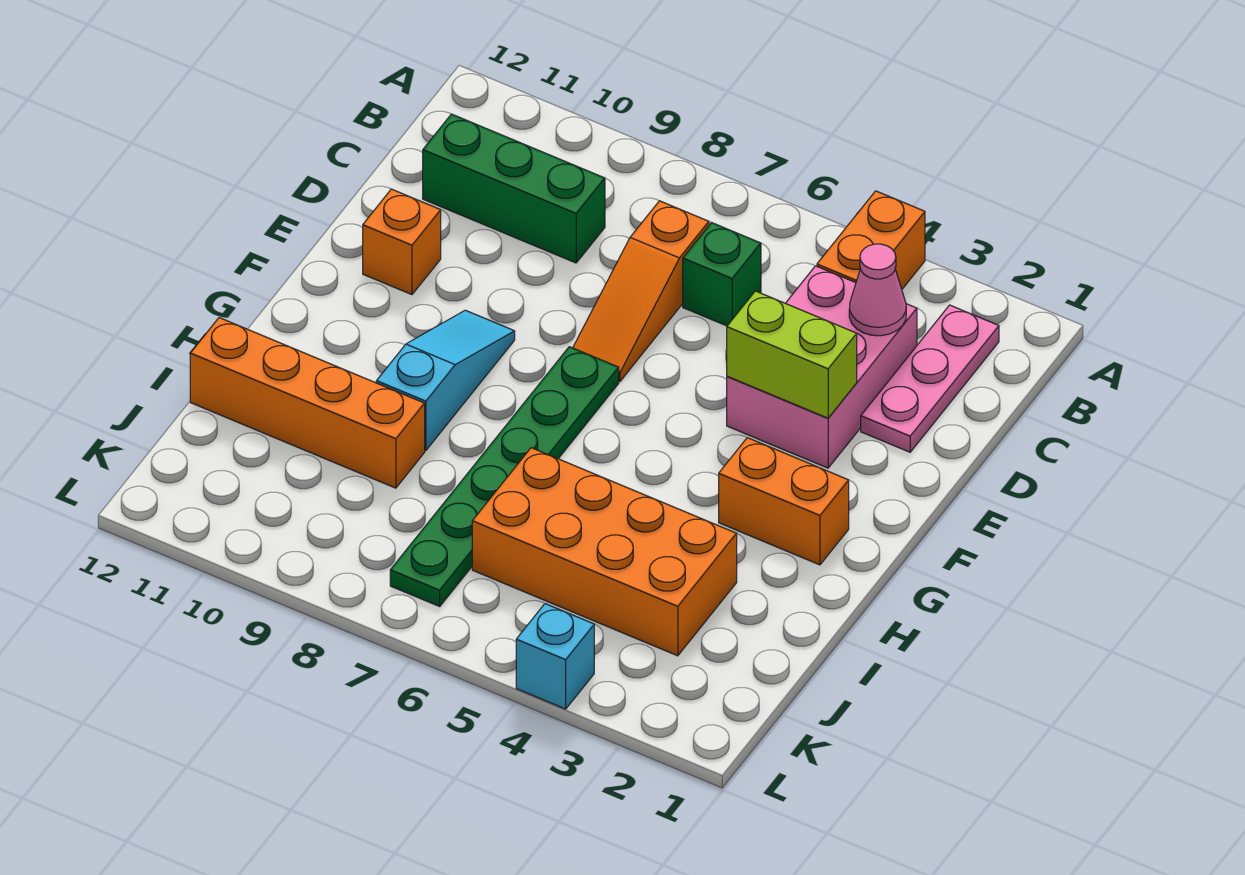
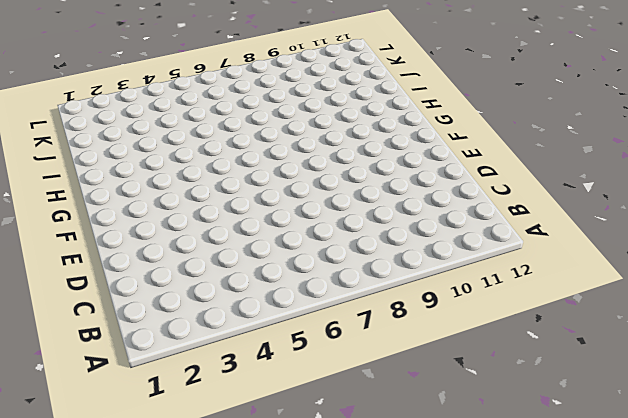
none -> orange brick A4:B4 level 1
none -> pink plate B2:D2 level 1
none -> pink brick C3:E4 level 1

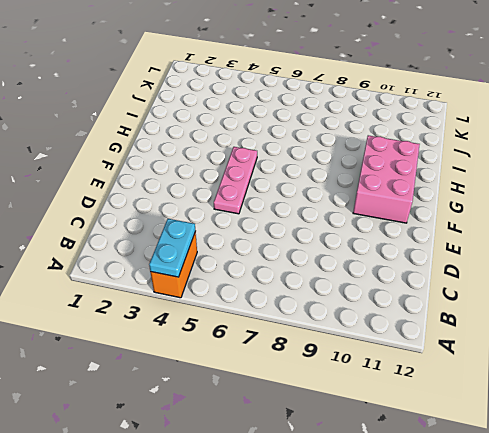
cyan plate A4:B4 level 2 -> none
pink plate E5:G5 level 1 -> pink plate B2:D2 level 1
pink brick F10:H11 level 1 -> pink brick C3:E4 level 1
none -> green brick C6 level 1
none -> orange slope C7:E7 level 1 top C
none -> green brick C9:C11 level 1

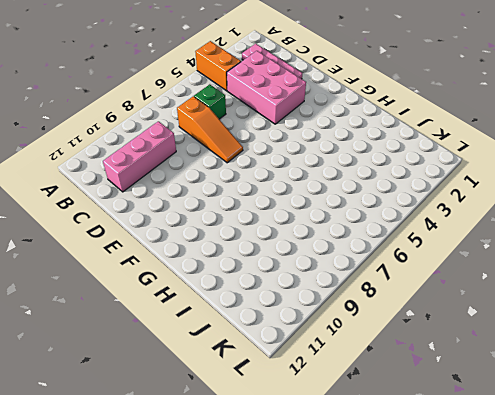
pink brick C9:C11 level 1 -> green brick C9:C11 level 1
none -> orange brick E11 level 1
none -> green plate F7:K7 level 1
none -> cyan slope F9:H9 level 1 top H

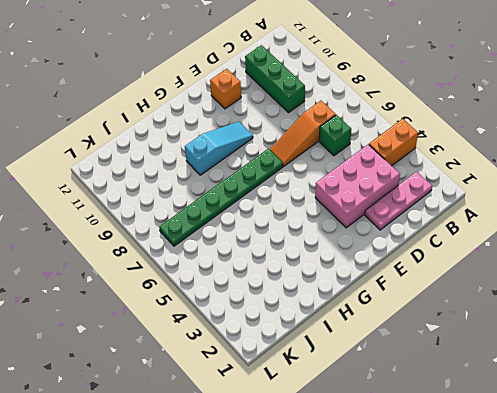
none -> orange brick G2:G3 level 1
none -> orange brick I3:J6 level 1
none -> orange brick I9:I12 level 1

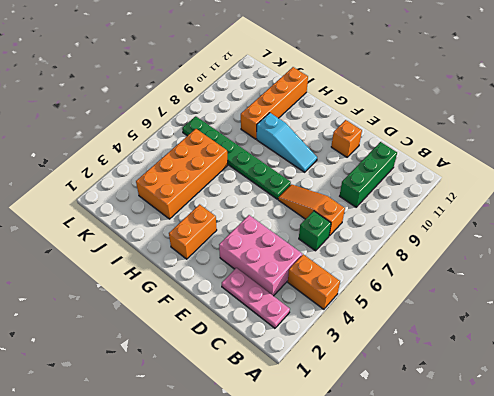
none -> cyan brick L4 level 1
none -> pink cone C3 level 2
none -> lime brick E3:E4 level 2

